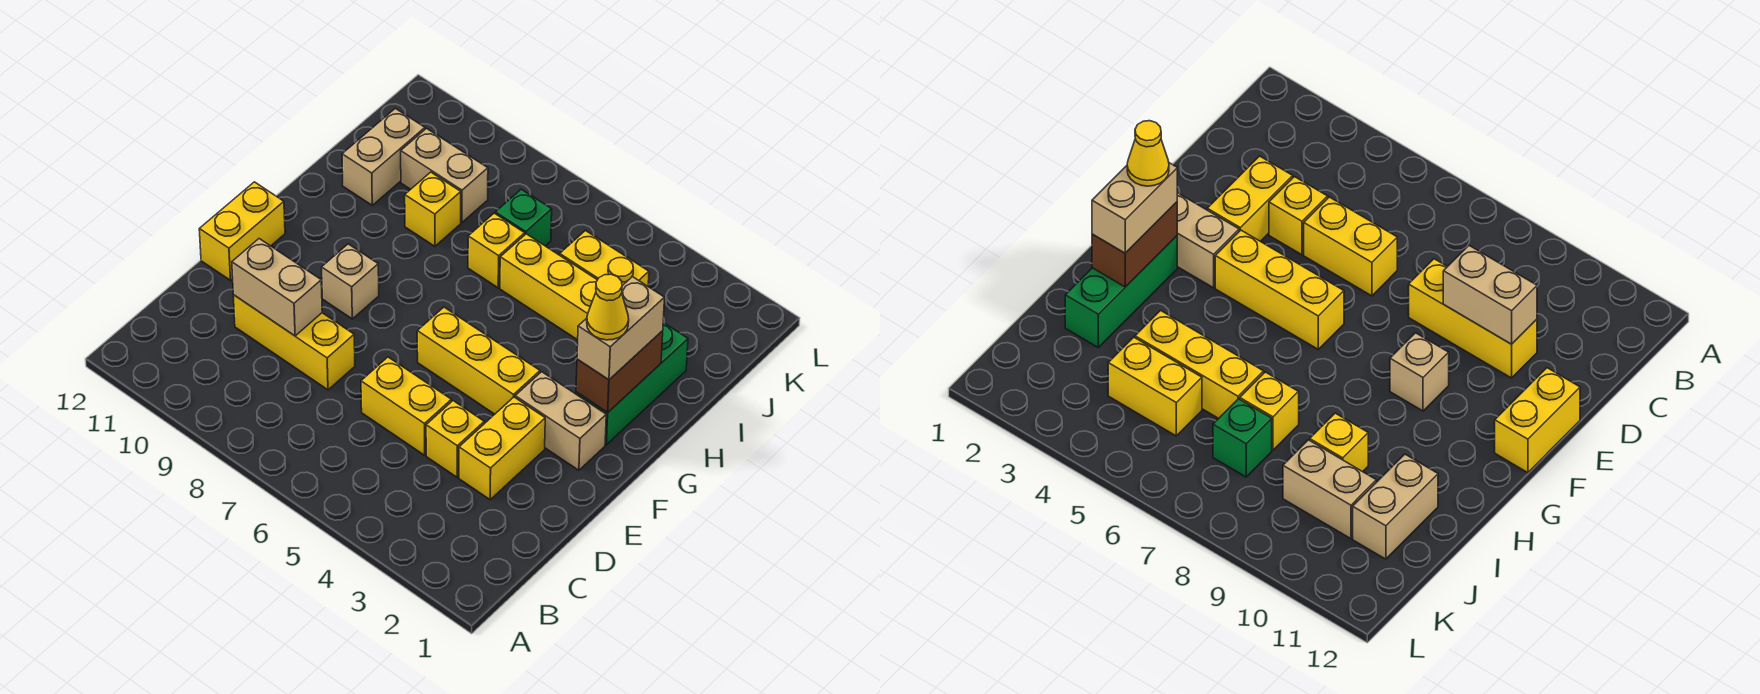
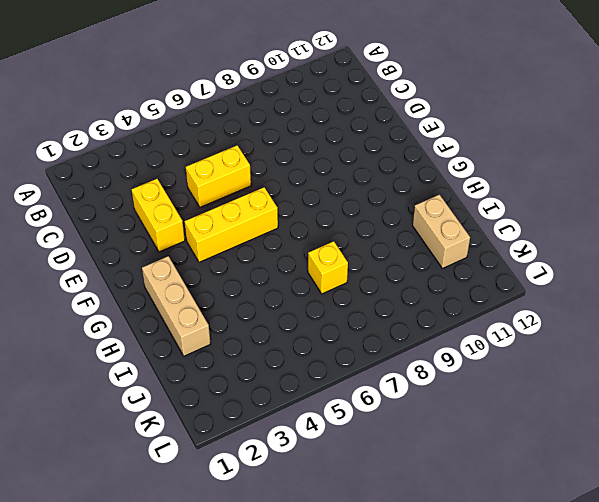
tan brick G2:I2 level 1 -> green brick G2:I2 level 1
none -> yellow brick D4 level 1
none -> yellow brick D8:D10 level 1
none -> yellow brick E12:F12 level 1

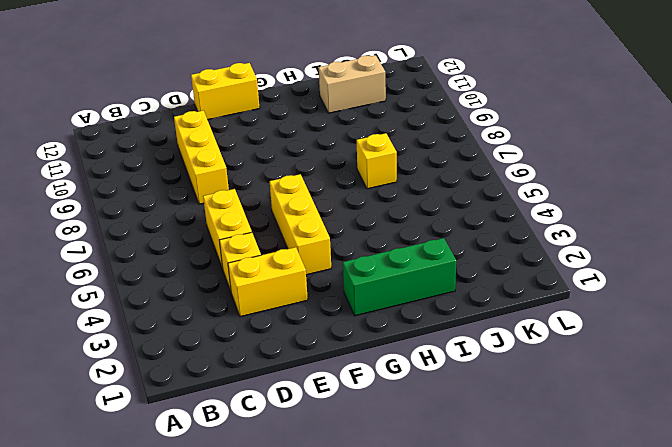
none -> tan brick F2:F3 level 1
none -> tan brick F9 level 1
none -> yellow brick I4:I6 level 1

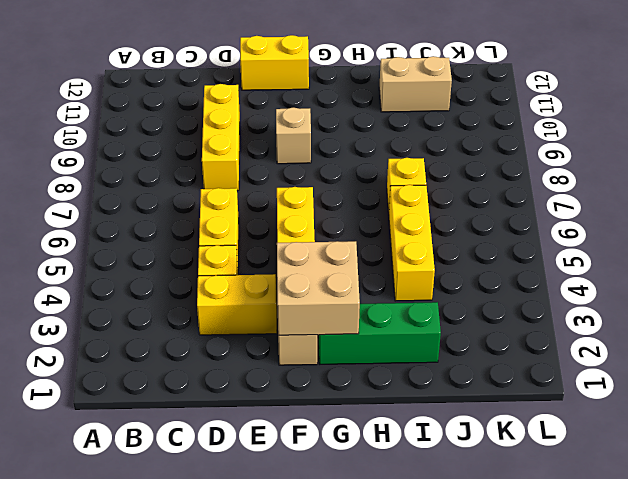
tan brick F2:G3 level 2 -> brown brick G2:H2 level 2
none -> yellow brick I9 level 1
none -> yellow brick J4:J5 level 1
none -> green brick J7 level 1

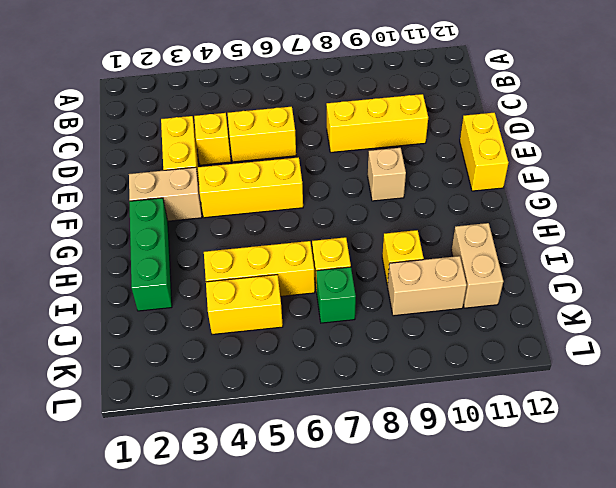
none -> tan brick D9:D10 level 2
none -> brown brick G2:H2 level 2
none -> tan brick G2:H2 level 3

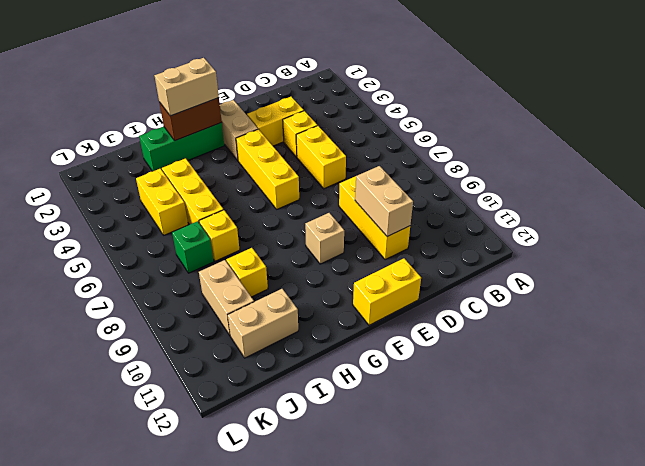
none -> yellow cone G2 level 4

